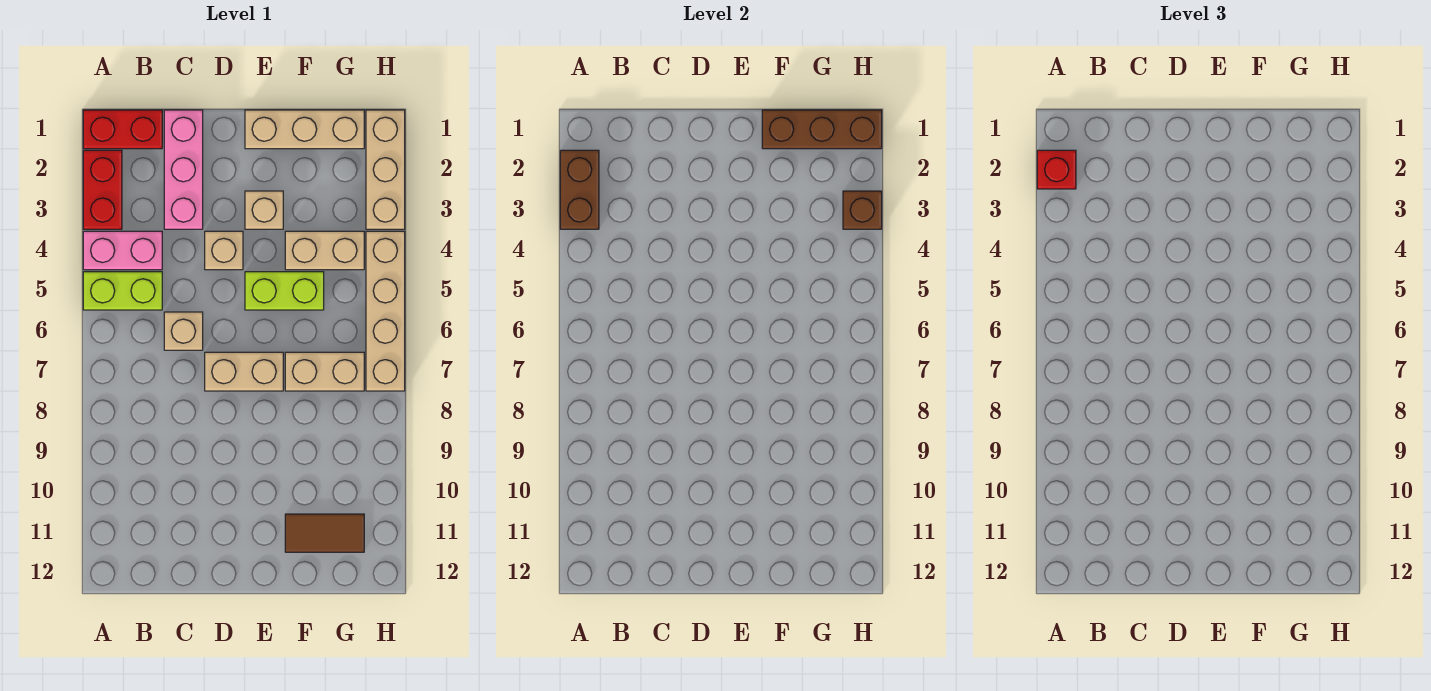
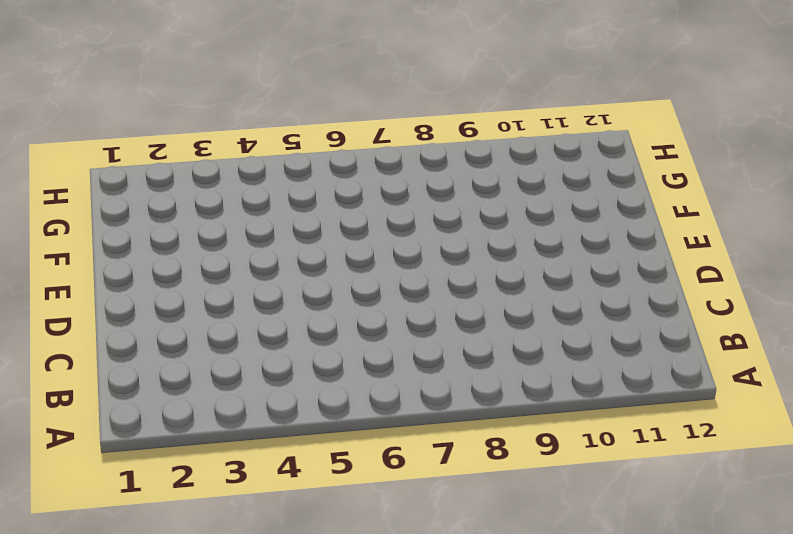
none -> red brick A1:B1 level 1
none -> red brick A2:A3 level 1
none -> pink brick A4:B4 level 1

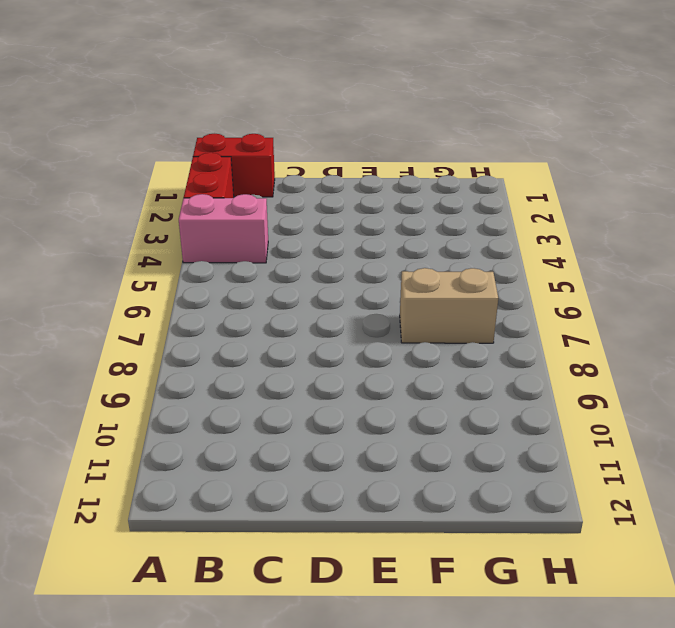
none -> lime brick A5:B5 level 1
none -> pink brick C1:C3 level 1
none -> tan brick C6 level 1

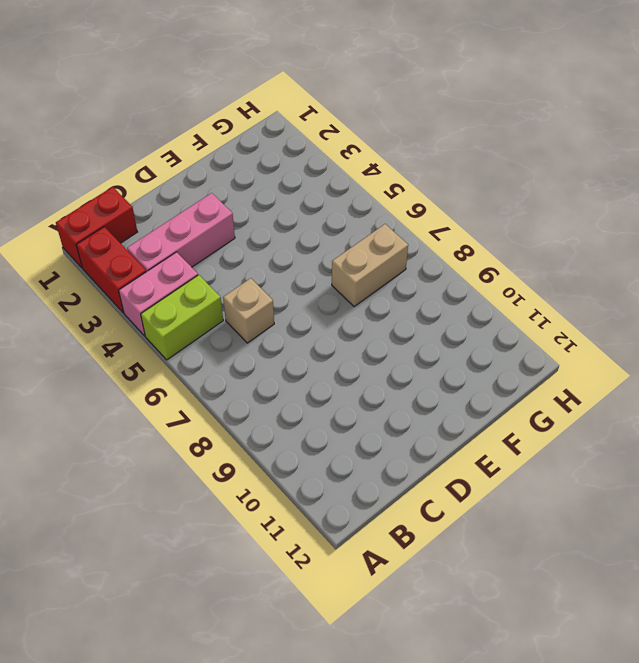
pink brick B3:D3 level 1 -> pink brick C1:C3 level 1
none -> tan brick D4 level 1
none -> tan brick D7:E7 level 1
none -> tan brick E1:G1 level 1

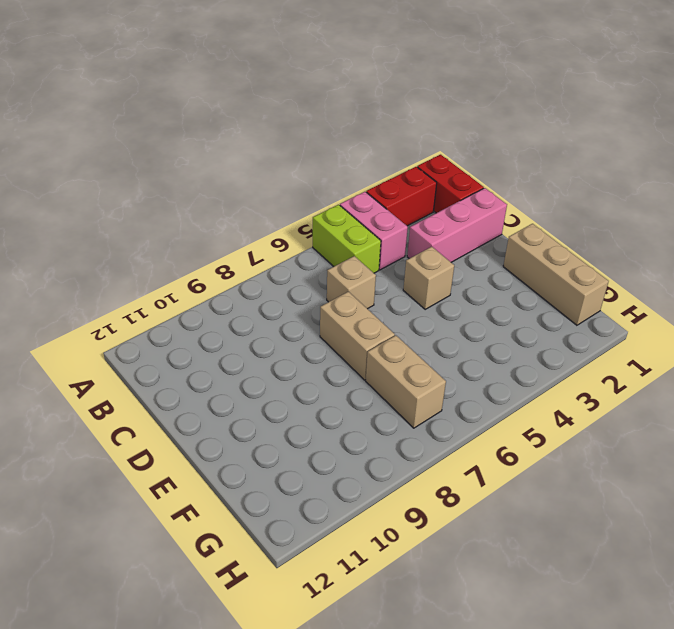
none -> tan brick E3 level 1
none -> lime brick E5:F5 level 1
none -> tan brick F4:G4 level 1

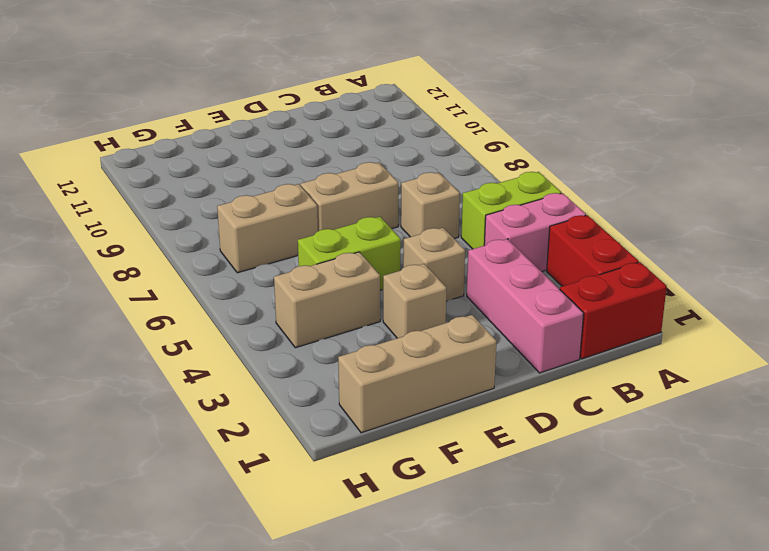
none -> brown tile F11:G11 level 1
none -> tan brick H1:H3 level 1
none -> tan brick H4:H7 level 1

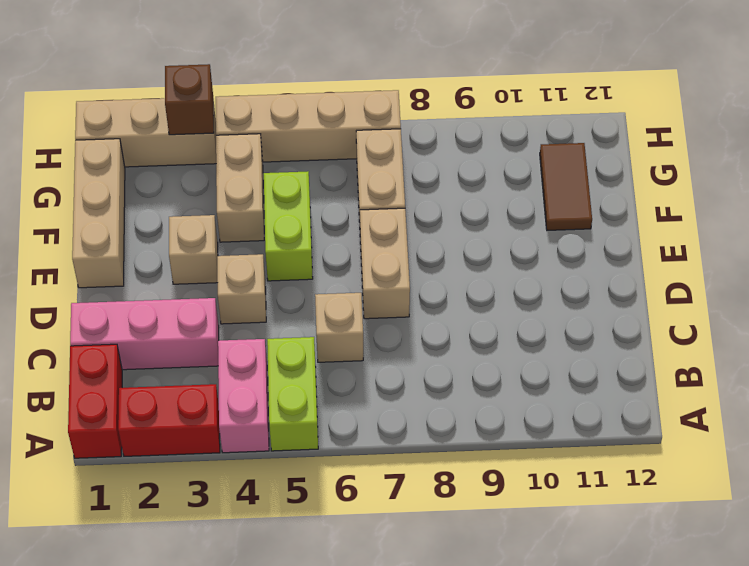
none -> brown brick A2:A3 level 2
none -> brown brick F1:H1 level 2
none -> red brick A2 level 3

